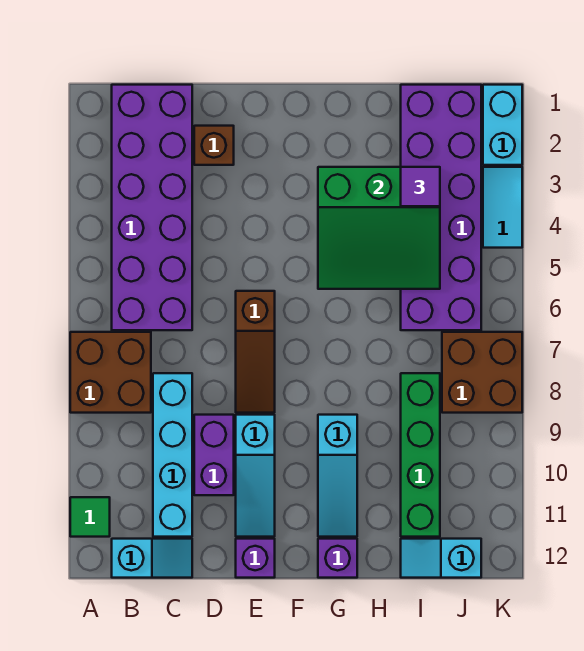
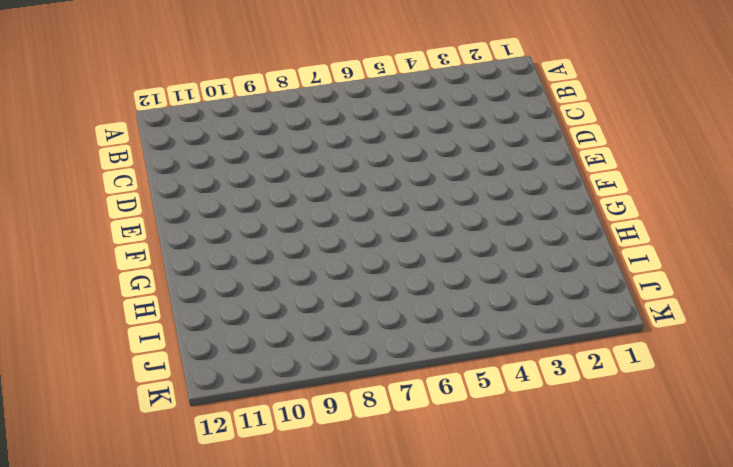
none -> brown brick A7:B8 level 1
none -> green tile A11 level 1
none -> purple brick B1:C6 level 1

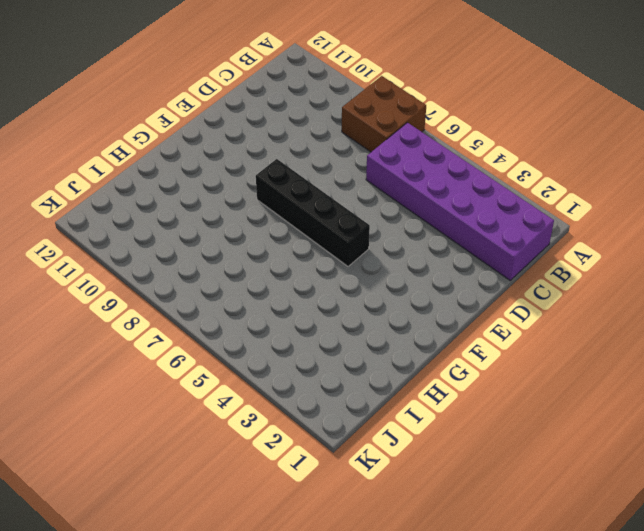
black brick F5:F8 level 1 -> none
none -> green tile A11 level 1
none -> cyan slope B12:C12 level 1 top B
none -> cyan brick C8:C11 level 1

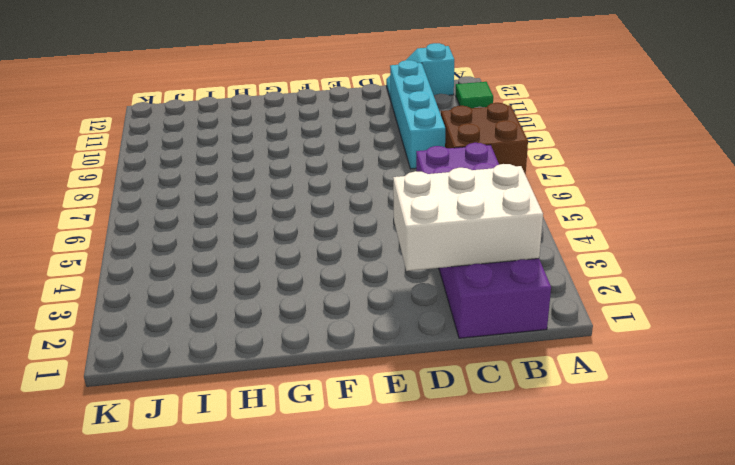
white brick B2:D3 level 2 -> none
none -> brown brick D2 level 1
none -> purple brick D9:D10 level 1
none -> brown slope E6:E8 level 1 top 6

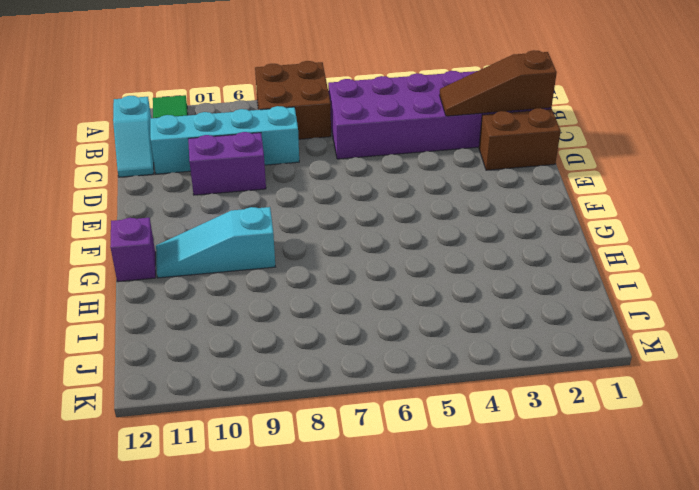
brown slope C1:C3 level 2 top 1 -> brown slope E6:E8 level 1 top 6
brown brick D1:D2 level 1 -> brown brick D2 level 1
none -> cyan slope E9:E11 level 1 top 9
none -> purple brick E12 level 1
none -> purple brick I1:J6 level 1

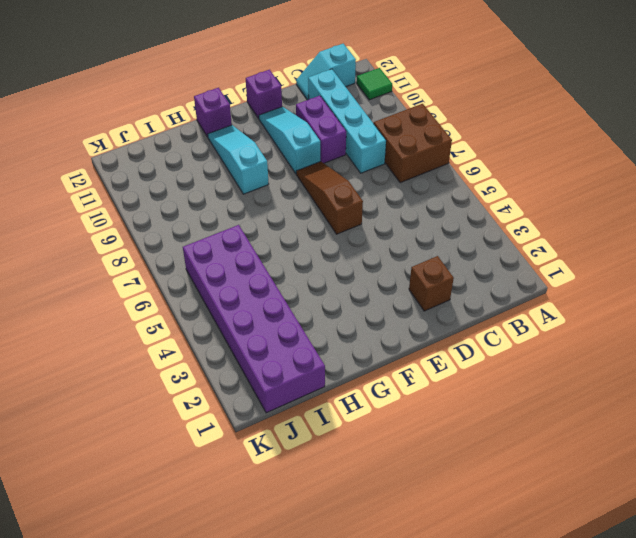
none -> purple brick B1:C6 level 1
none -> green brick I8:I11 level 1
none -> cyan slope I12:J12 level 1 top J

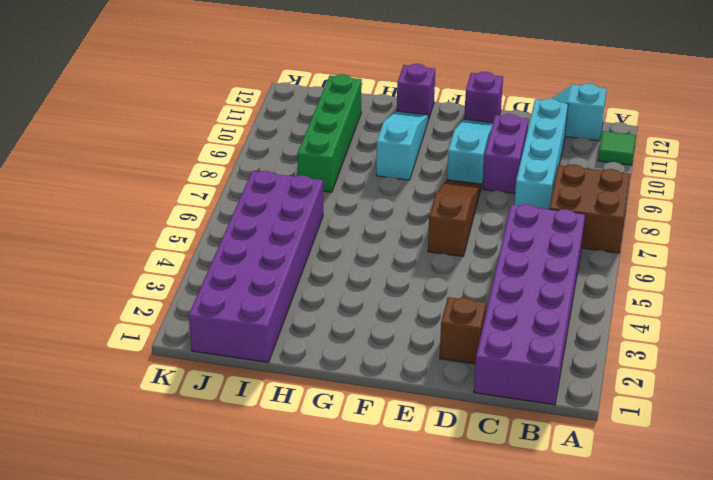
none -> cyan slope I12:J12 level 1 top J
none -> brown brick J7:K8 level 1
none -> cyan brick K1:K2 level 1

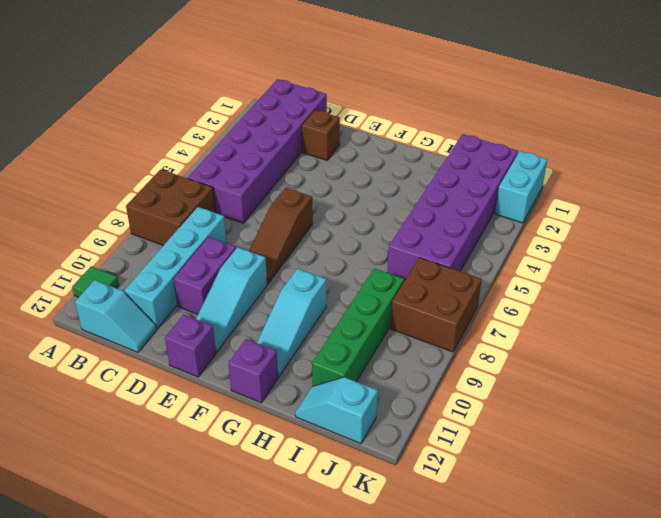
none -> cyan tile K3:K4 level 1
none -> green slope G3:I5 level 2 top 3
none -> purple tile I3 level 3

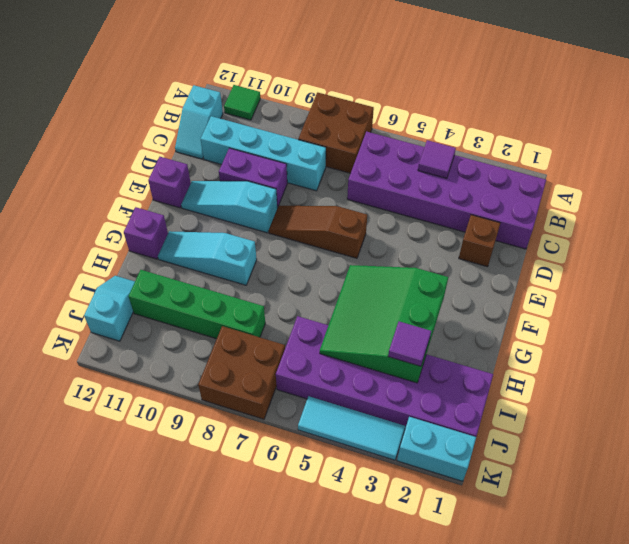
purple tile B4 level 2 -> none
cyan tile K3:K5 level 1 -> cyan tile K3:K4 level 1

